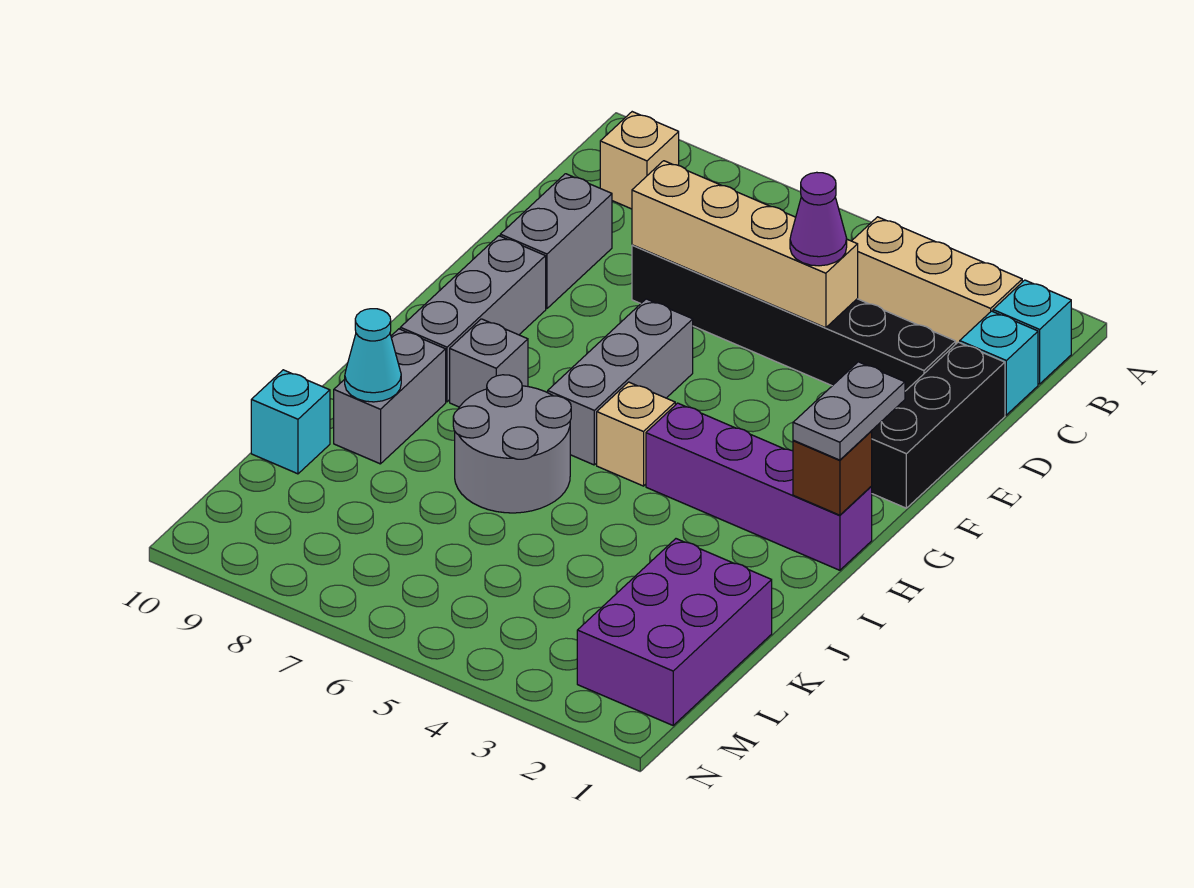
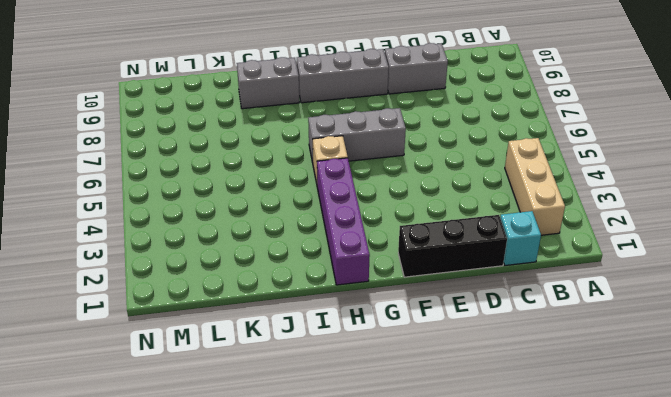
none -> cyan brick B1 level 1
none -> tan brick B9 level 1
none -> black brick D2:D7 level 1

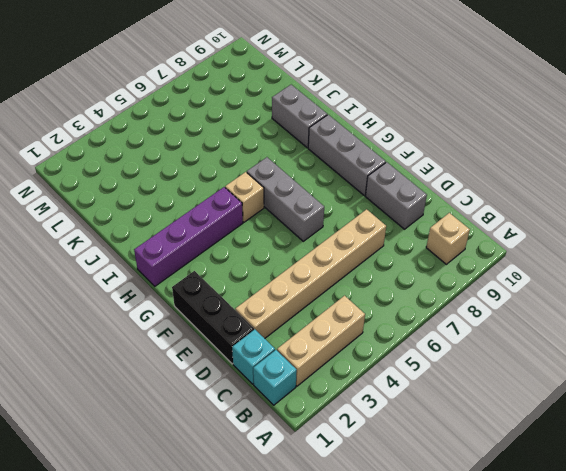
tan brick D2:D7 level 1 -> black brick D2:D7 level 1
none -> grey brick H8 level 1
none -> grey round brick I6:J7 level 1
none -> purple brick K1:M2 level 1

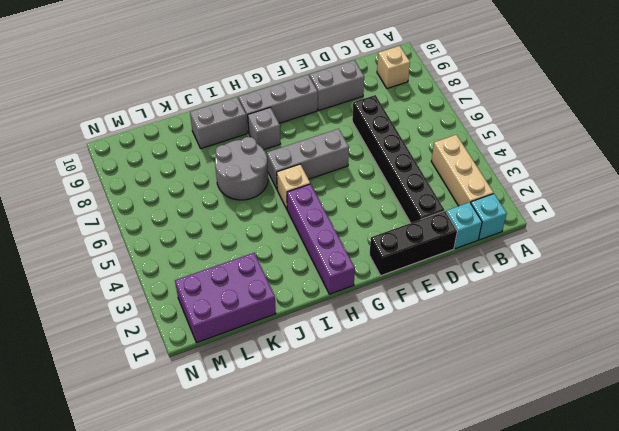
none -> cyan brick K10 level 1
none -> tan brick D4:D7 level 2
none -> brown brick H1 level 2

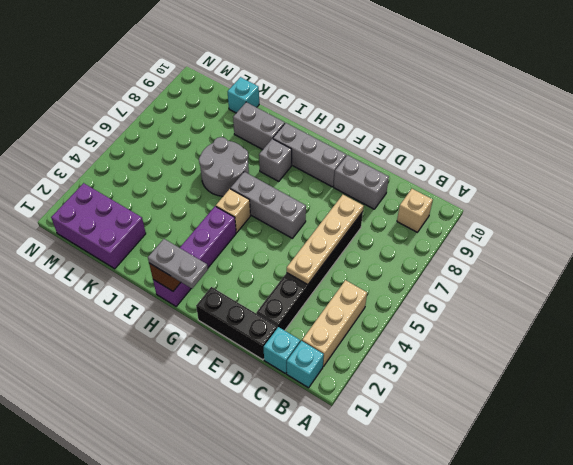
tan plate D4:D7 level 2 -> tan brick D4:D7 level 2
none -> cyan cone J9 level 2
none -> purple cone D4 level 3

